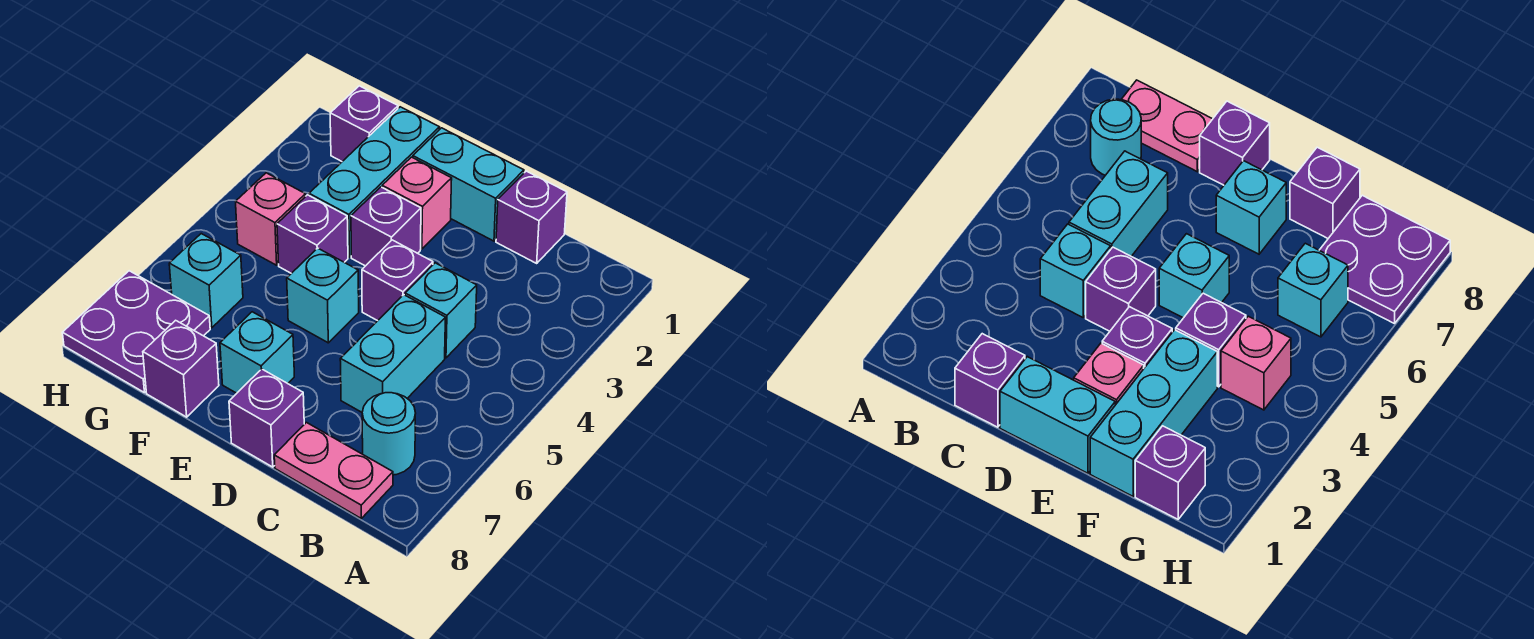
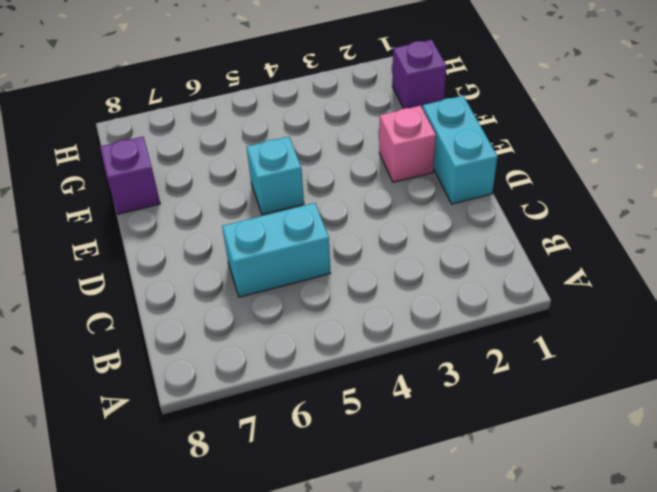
none -> cyan round brick B7 level 1
none -> pink plate B8:C8 level 1
none -> purple brick C1 level 1

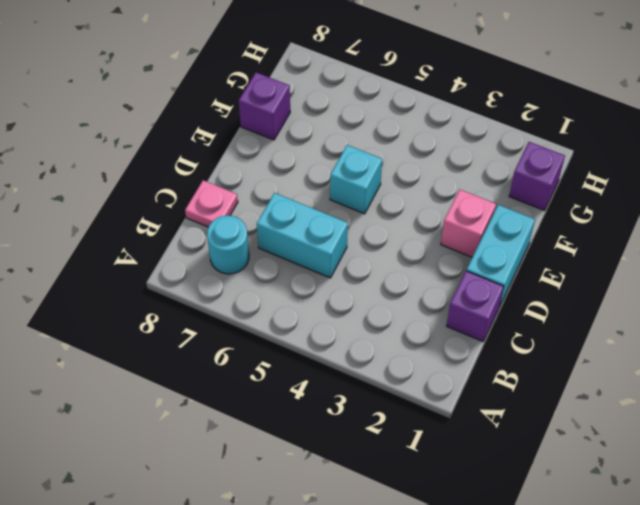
pink plate C8 level 1 -> pink plate B8:C8 level 1
none -> cyan brick C4 level 1
none -> purple brick D4 level 1
none -> purple brick D8 level 1

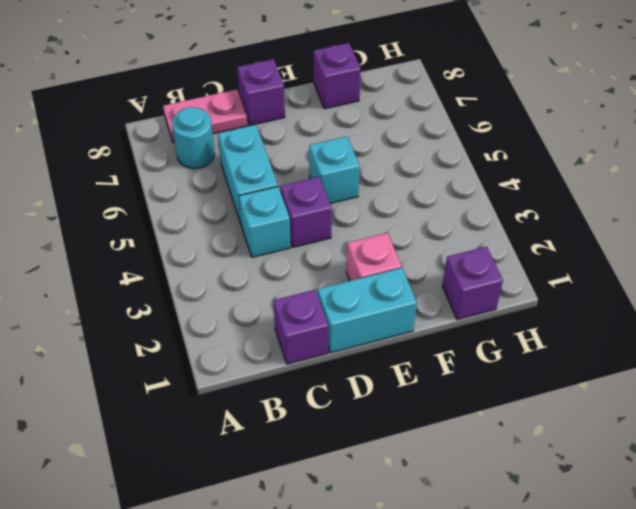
none -> purple brick E3 level 1
none -> cyan brick E7 level 1
none -> cyan brick F1:F3 level 1

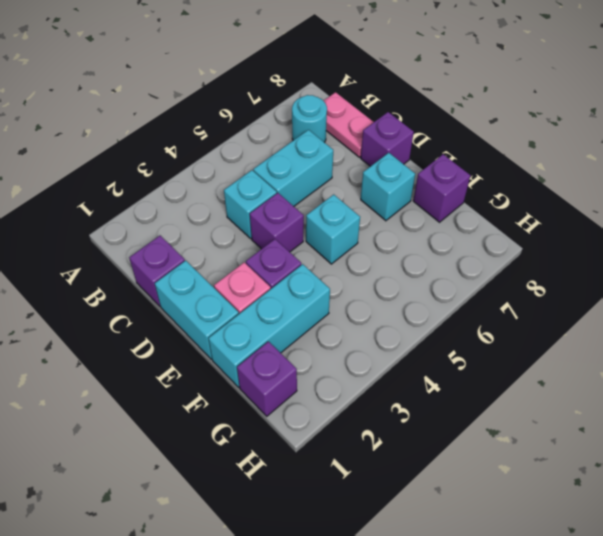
none -> purple brick F4 level 1
none -> pink brick G4 level 1
none -> cyan brick G6 level 1

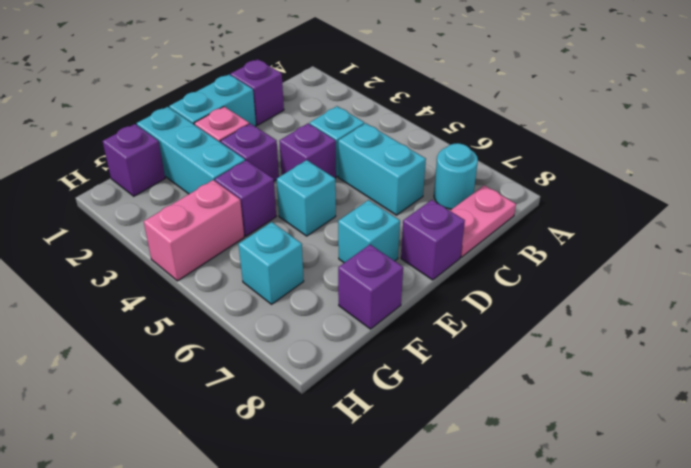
pink brick G4:H4 level 1 -> pink brick G4 level 1
none -> purple plate G7:H8 level 1

